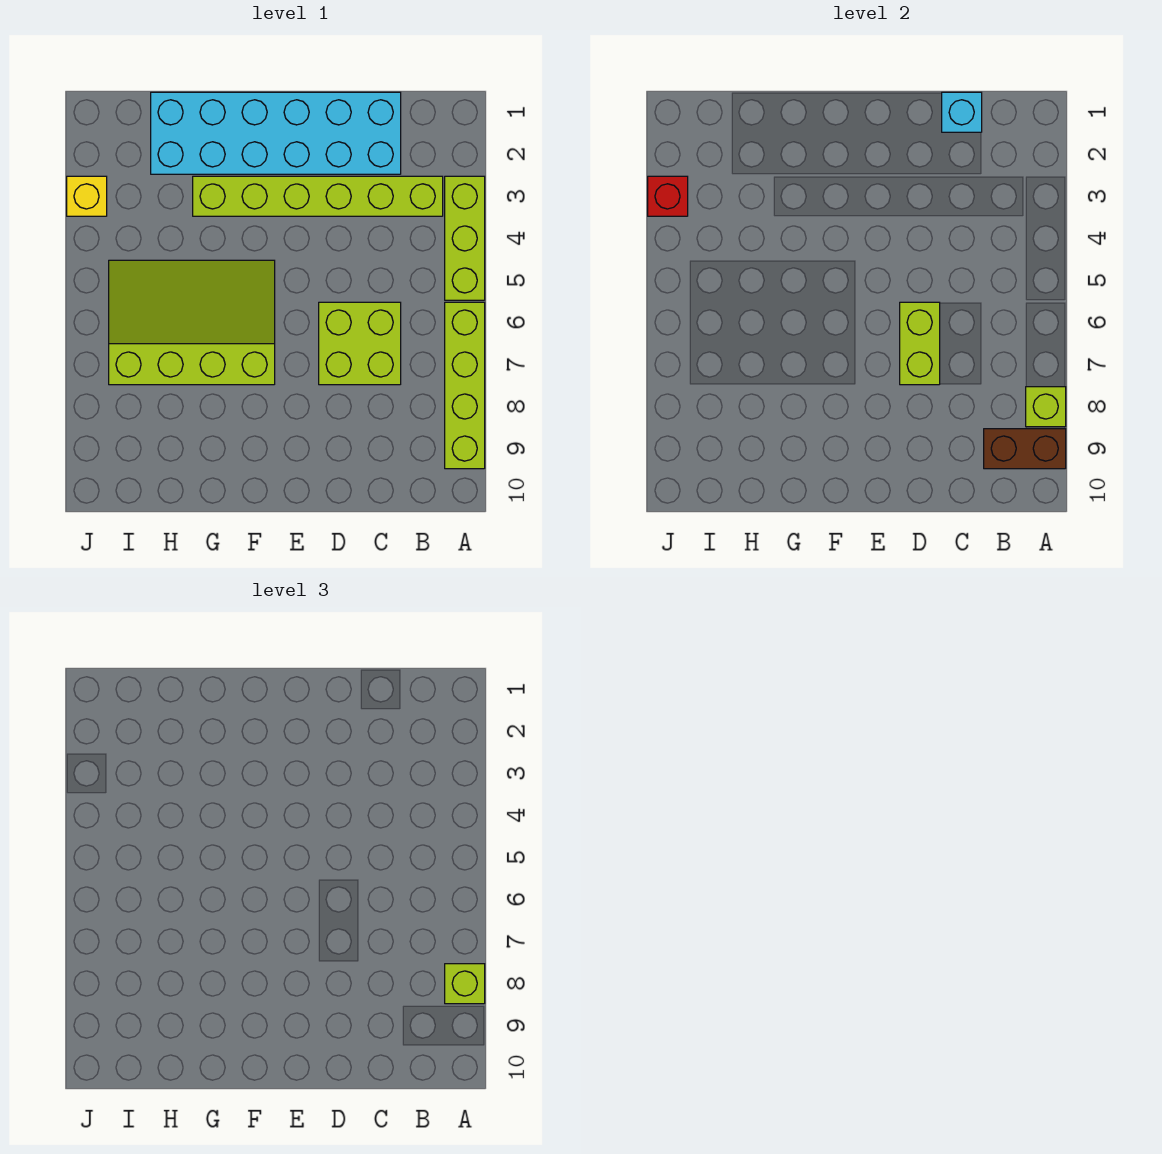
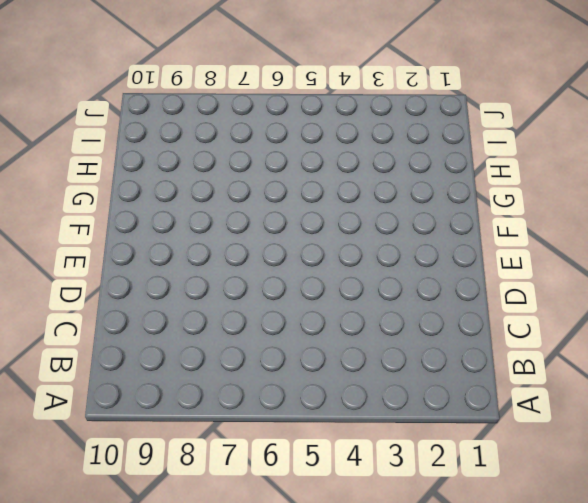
none -> lime brick A3:A5 level 1
none -> lime brick A6:A9 level 1
none -> lime brick B3:G3 level 1

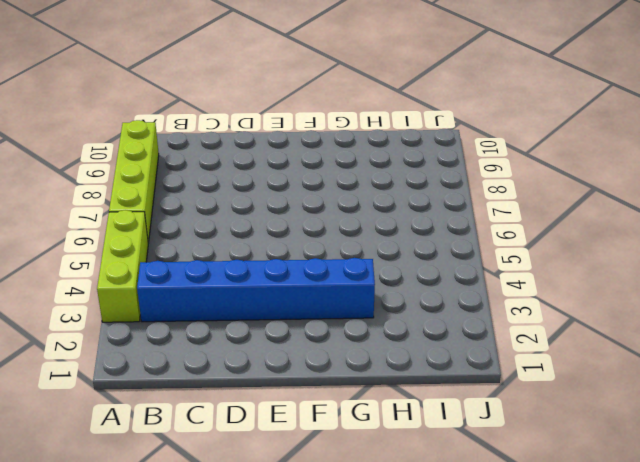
blue brick B3:G3 level 1 -> lime brick B3:G3 level 1
none -> cyan brick C1:H2 level 1
none -> lime brick C6:D7 level 1
none -> lime slope F5:I7 level 1 top 7

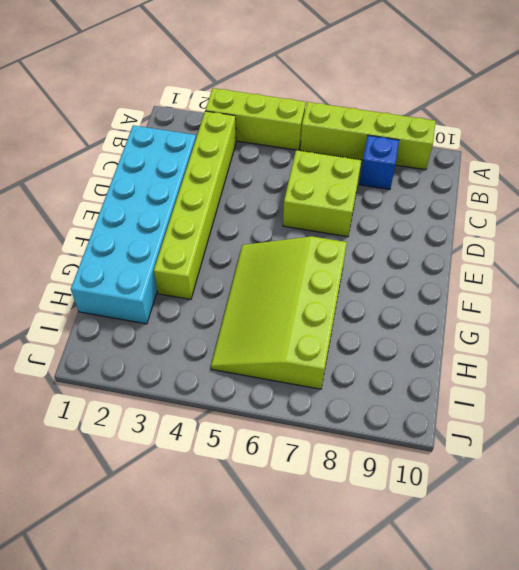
blue brick B8 level 1 -> none
none -> yellow brick J3 level 1
none -> lime brick A8 level 2
none -> brown brick A9:B9 level 2

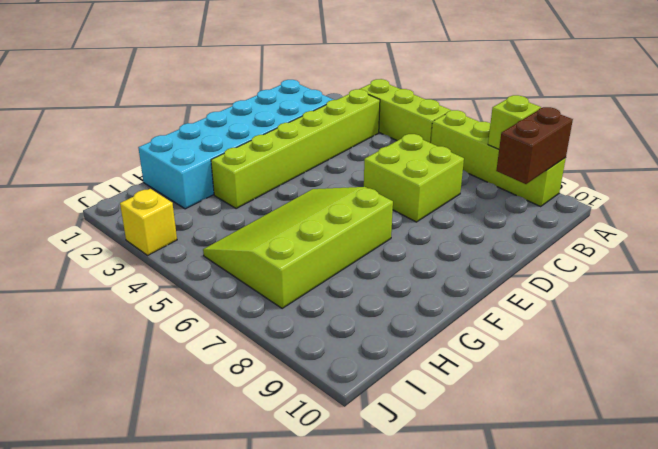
none -> cyan brick C1 level 2
none -> lime brick D6:D7 level 2
none -> red brick J3 level 2

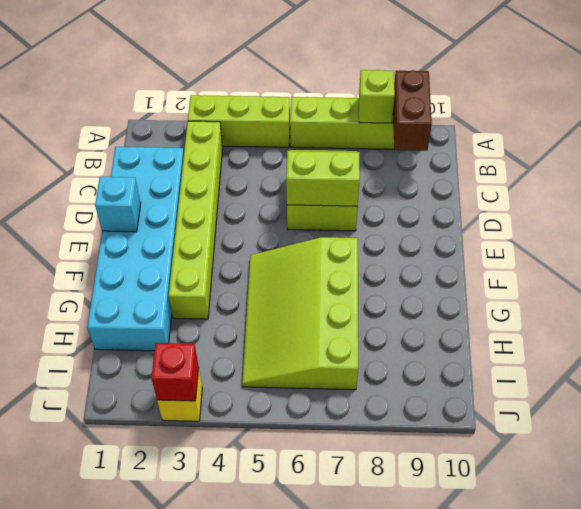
cyan brick E1 level 2 -> cyan brick C1 level 2
none -> lime brick A8 level 3

